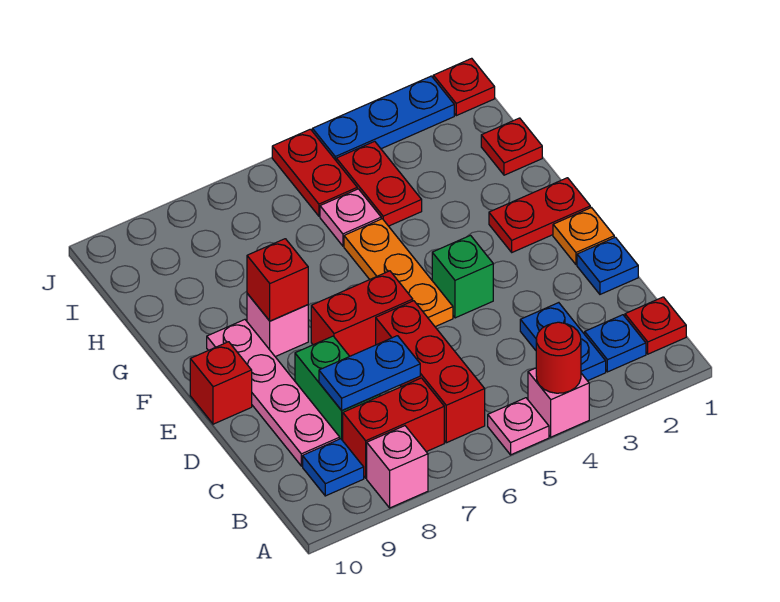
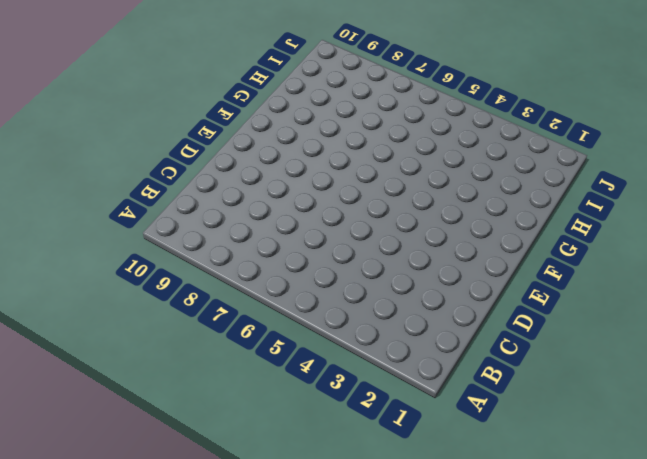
none -> pink brick A4 level 1
none -> pink plate A5 level 1
none -> pink brick A8 level 1

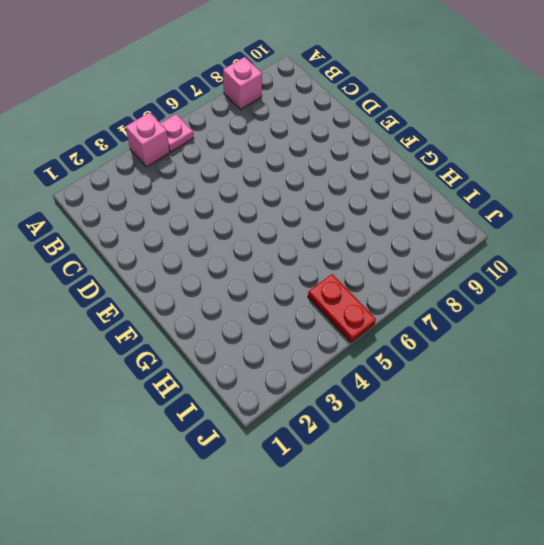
none -> red plate B1 level 1
none -> blue plate B2 level 1
none -> blue plate B3:C3 level 1

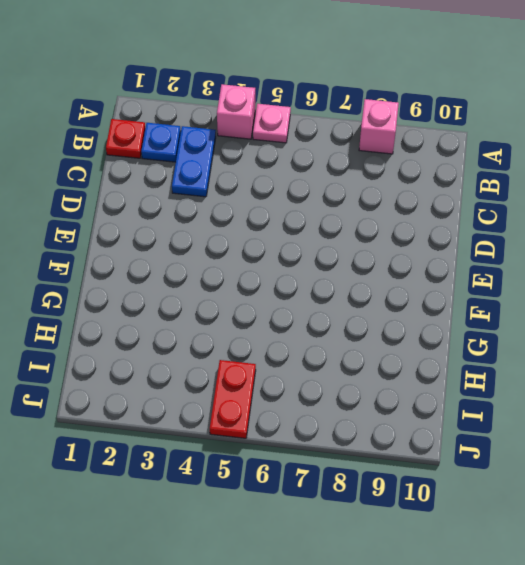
none -> red brick B6:D6 level 1
none -> red brick B7:B8 level 1
none -> blue plate B9 level 1

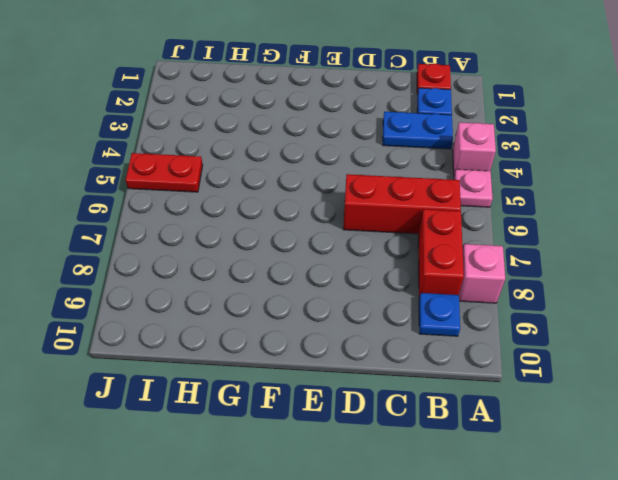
none -> green brick C8:D8 level 1
none -> pink plate C9:F9 level 1
none -> blue plate D1 level 1

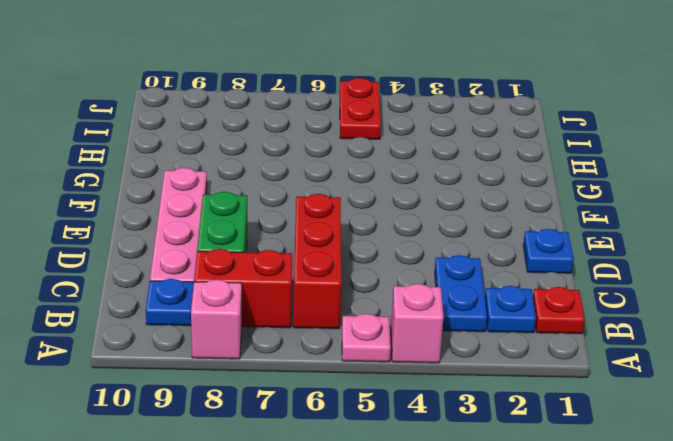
none -> orange plate E1 level 1
none -> green brick E4 level 1
none -> orange plate E5:G5 level 1

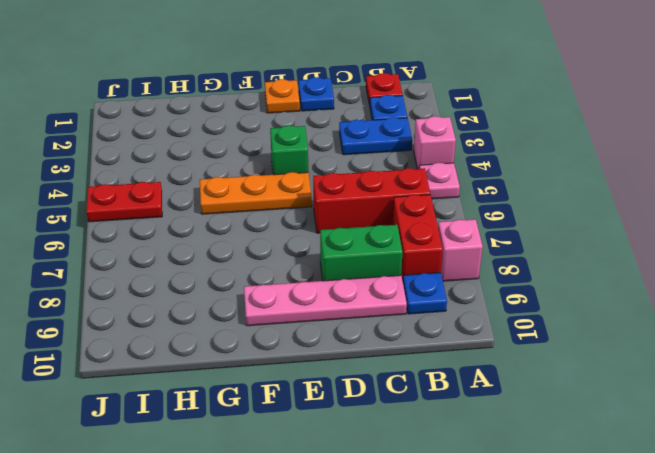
none -> red brick E6:E7 level 1
none -> red brick E10 level 1
none -> red plate F1:F2 level 1

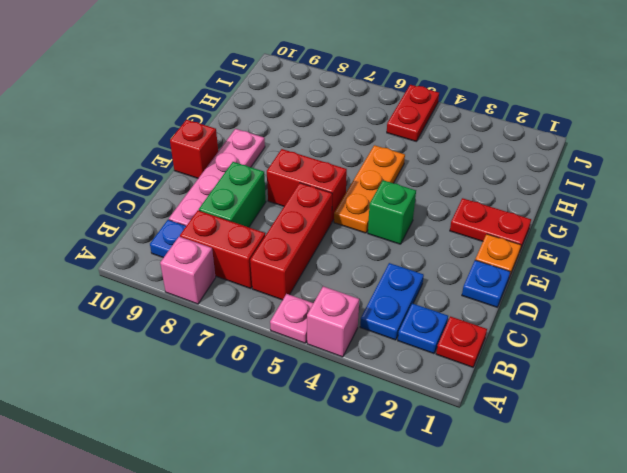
none -> pink brick F8 level 1
none -> red plate H1 level 1
none -> red plate H4:I4 level 1

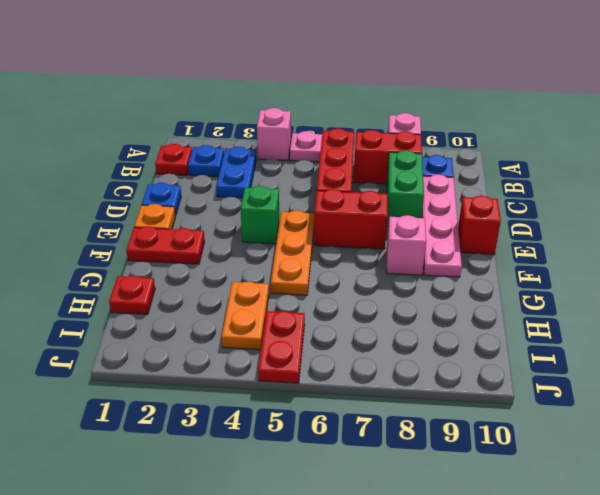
orange plate H4:I4 level 1 -> red plate H4:I4 level 1
none -> pink plate H5 level 1
none -> red plate J1 level 1
none -> blue plate J2:J4 level 1

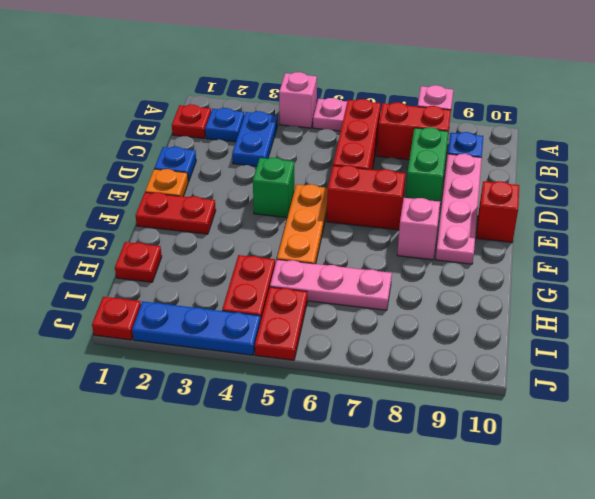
pink plate H5:H7 level 1 -> pink plate H5 level 1
none -> red round brick A4 level 2
none -> blue plate C7:C8 level 2
none -> red brick F8 level 2

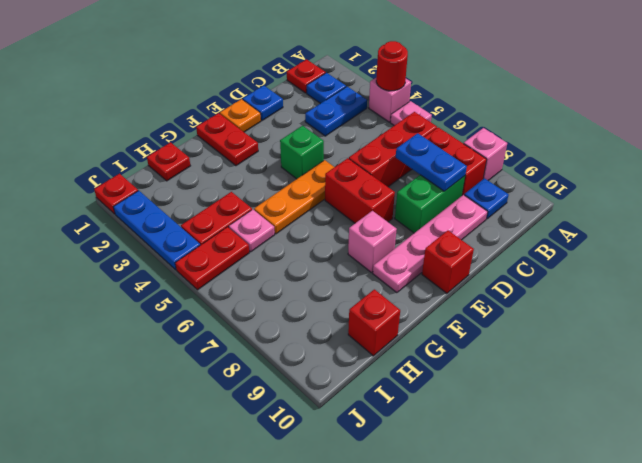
red brick H10 level 1 -> red brick F8 level 2

